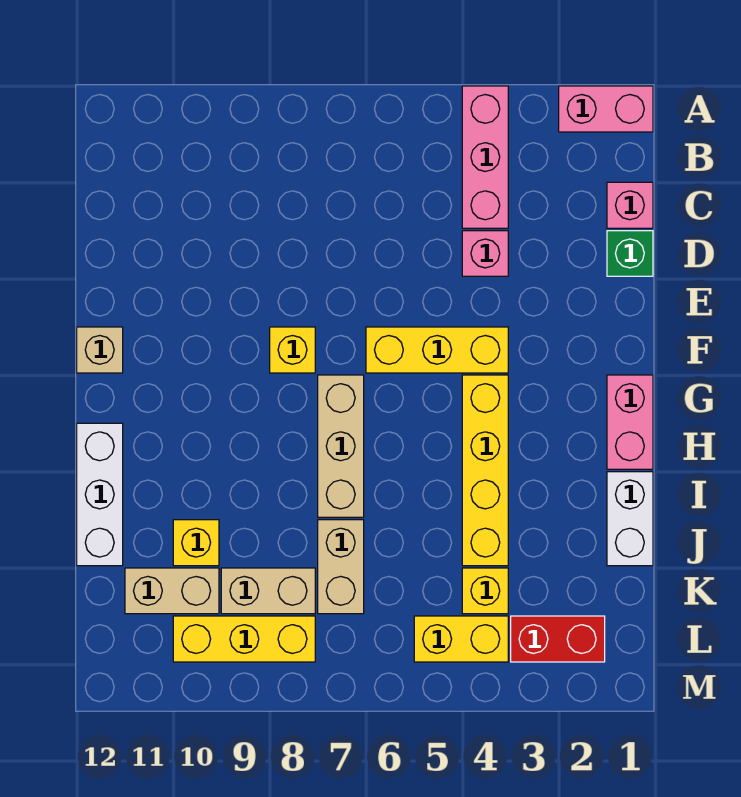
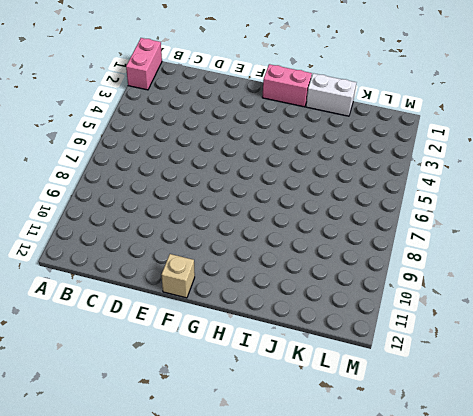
none -> pink brick A4:C4 level 1
none -> pink brick C1 level 1
none -> green brick D1 level 1

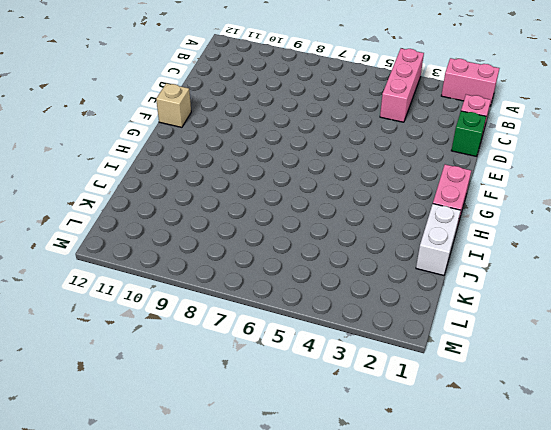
none -> pink brick D4 level 1
none -> yellow brick F4:F6 level 1
none -> yellow brick F8 level 1

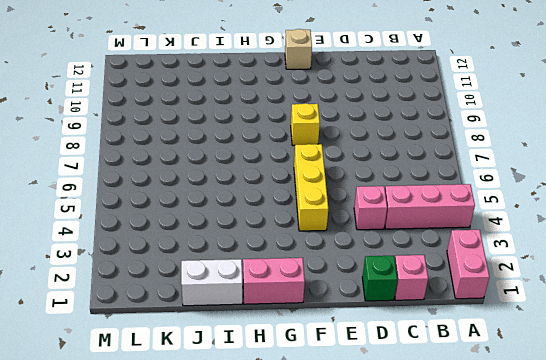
none -> yellow brick G4:J4 level 1
none -> tan brick G7:I7 level 1
none -> white brick H12:J12 level 1

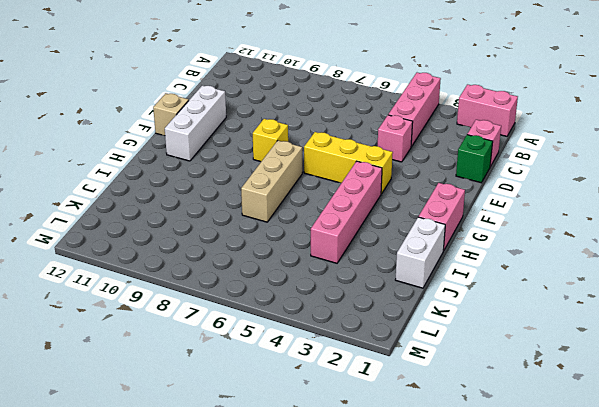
white brick E11:G11 level 1 -> white brick H12:J12 level 1
pink brick G4:J4 level 1 -> yellow brick G4:J4 level 1
none -> tan brick J7:K7 level 1
none -> yellow brick J10 level 1
none -> yellow brick K4 level 1

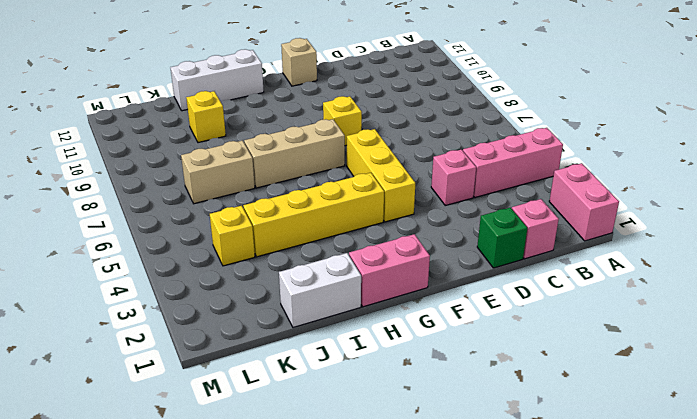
none -> tan brick K8:K9 level 1
none -> tan brick K10:K11 level 1
none -> red brick L2:L3 level 1

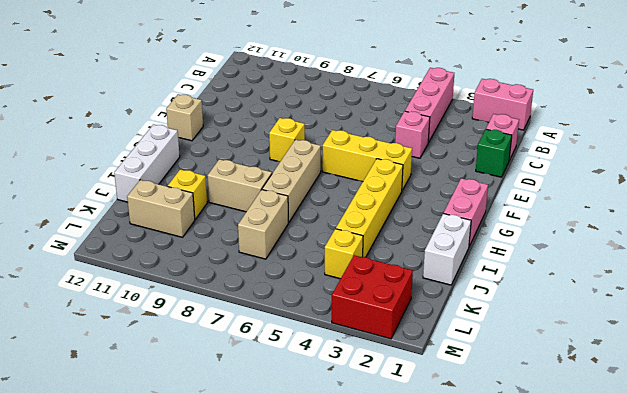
tan brick I8:I9 level 1 -> tan brick K8:K9 level 1
red brick L2:M3 level 1 -> red brick L2:L3 level 1
none -> yellow brick L4:L5 level 1
none -> yellow brick L8:L10 level 1

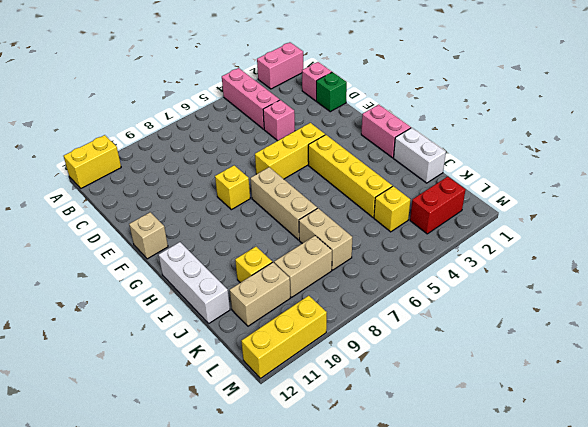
yellow brick A11:A12 level 1 -> yellow brick L4:L5 level 1
yellow brick M10:M12 level 1 -> yellow brick L8:L10 level 1

